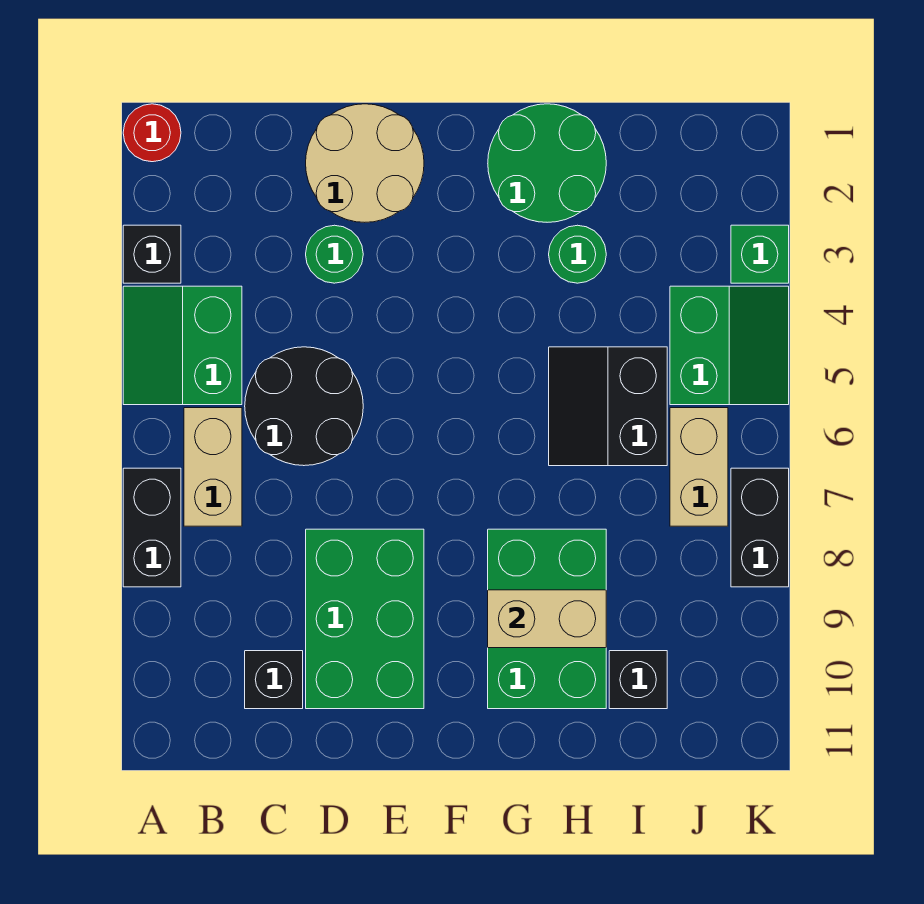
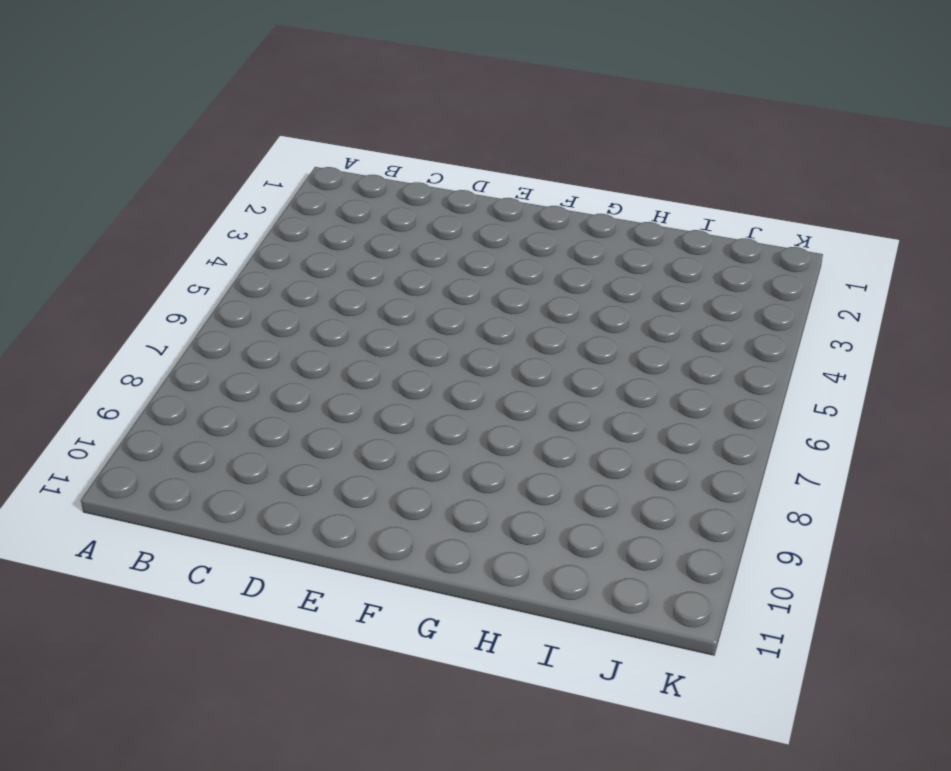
none -> red round brick A1 level 1
none -> black brick A3 level 1
none -> green slope A4:B5 level 1 top B

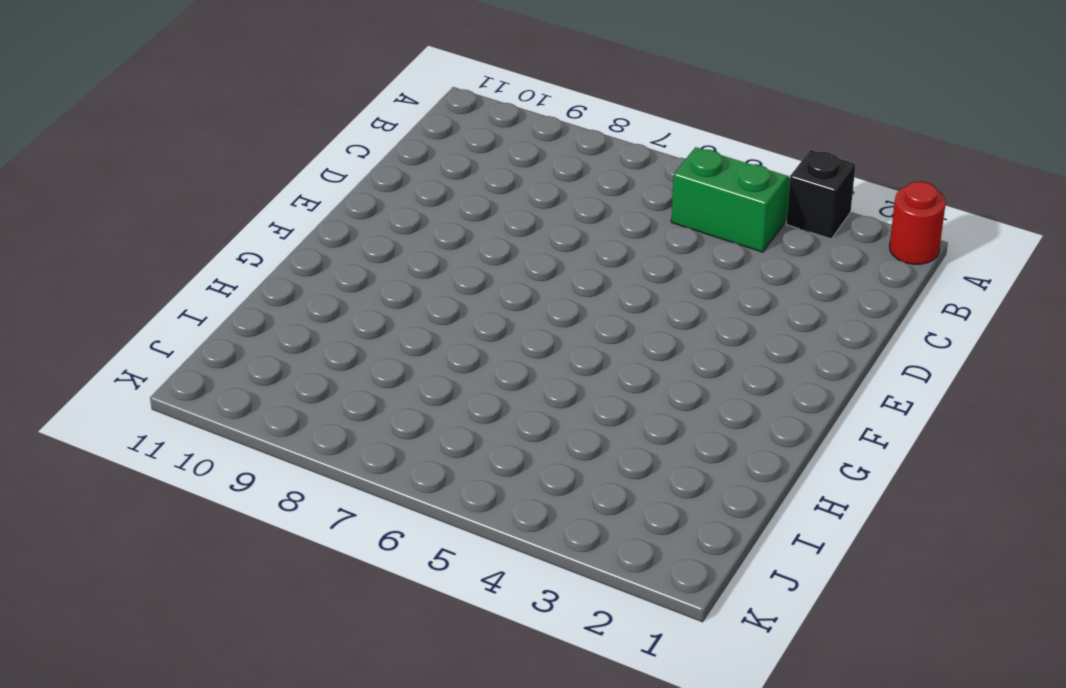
none -> black brick A7:A8 level 1
none -> tan brick B6:B7 level 1
none -> black round brick C5:D6 level 1

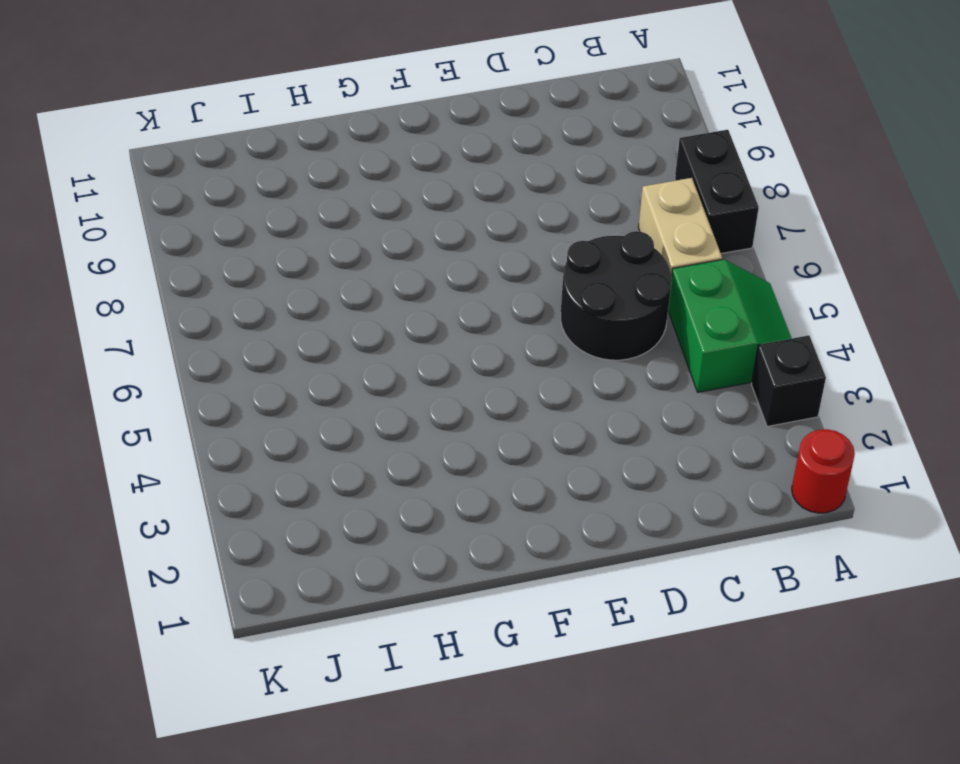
none -> black brick C10 level 1
none -> tan round brick D1:E2 level 1
none -> green round brick D3 level 1

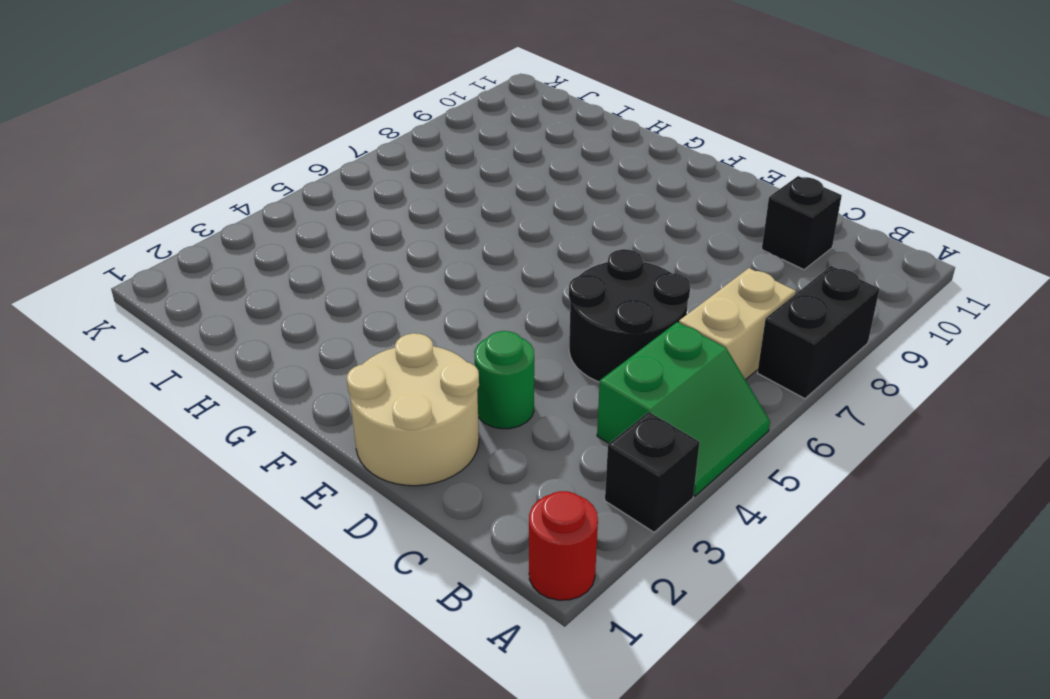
none -> green brick D8:E10 level 1
none -> green round brick G1:H2 level 1
none -> green brick G8:H10 level 1

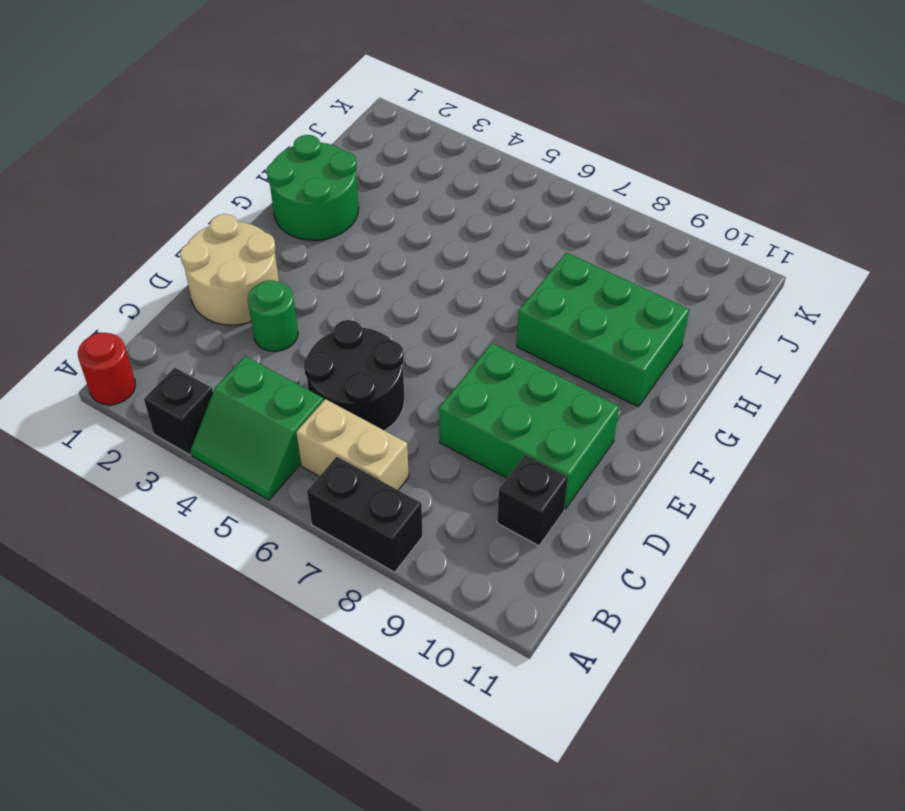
none -> green round brick H3 level 1
none -> black slope H5:I6 level 1 top I
none -> black brick I10 level 1

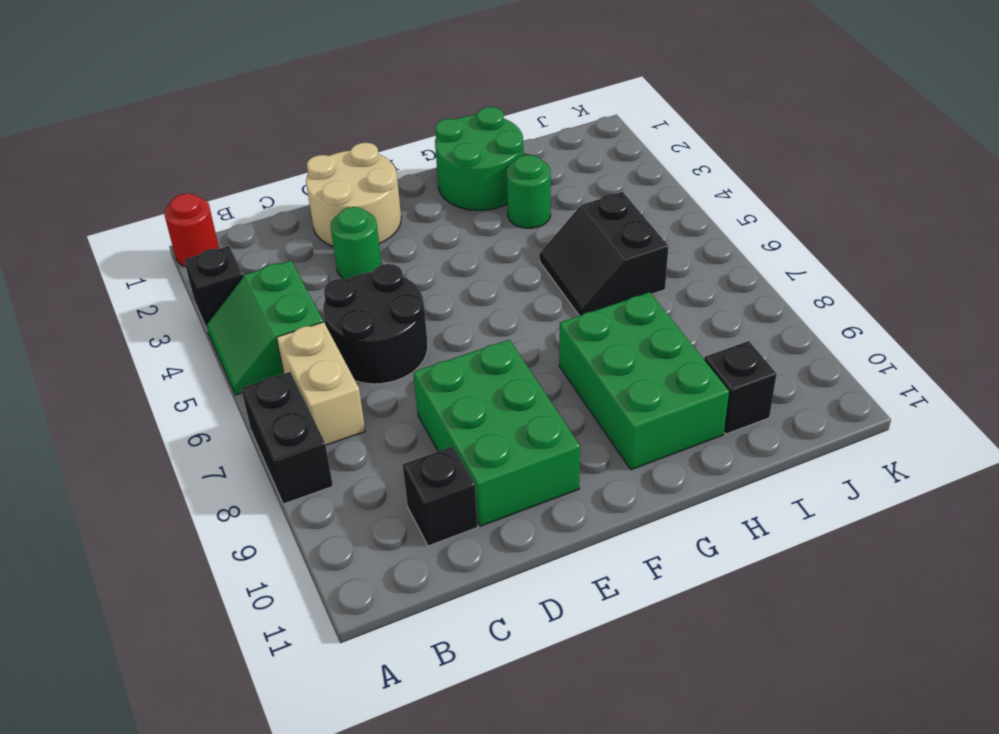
none -> green slope J4:K5 level 1 top J
none -> tan brick J6:J7 level 1
none -> green brick K3 level 1

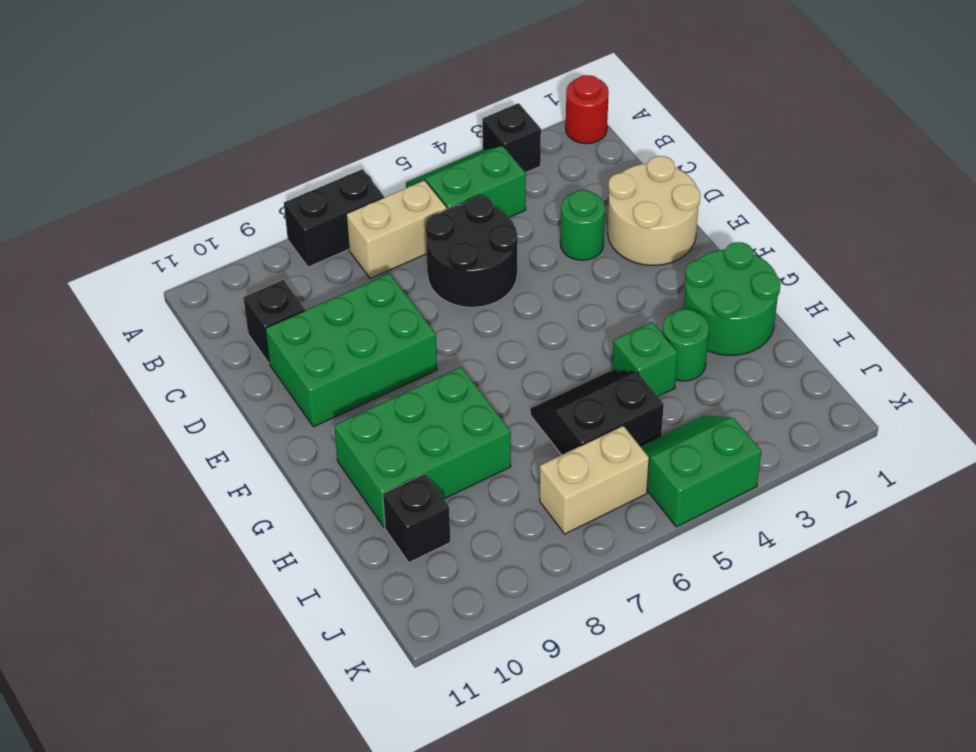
green brick H4 level 1 -> green brick K3 level 1
green slope J4:K5 level 1 top K -> green slope J4:K5 level 1 top J
none -> black brick K7:K8 level 1
none -> tan brick G9:H9 level 2

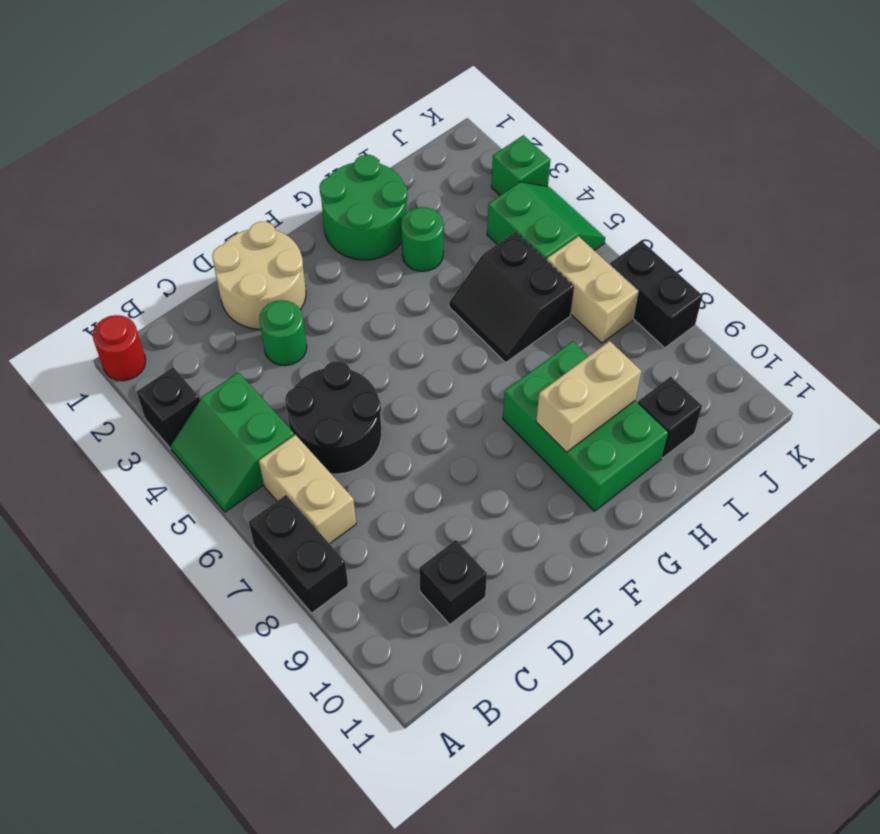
none -> green brick D8:E10 level 1

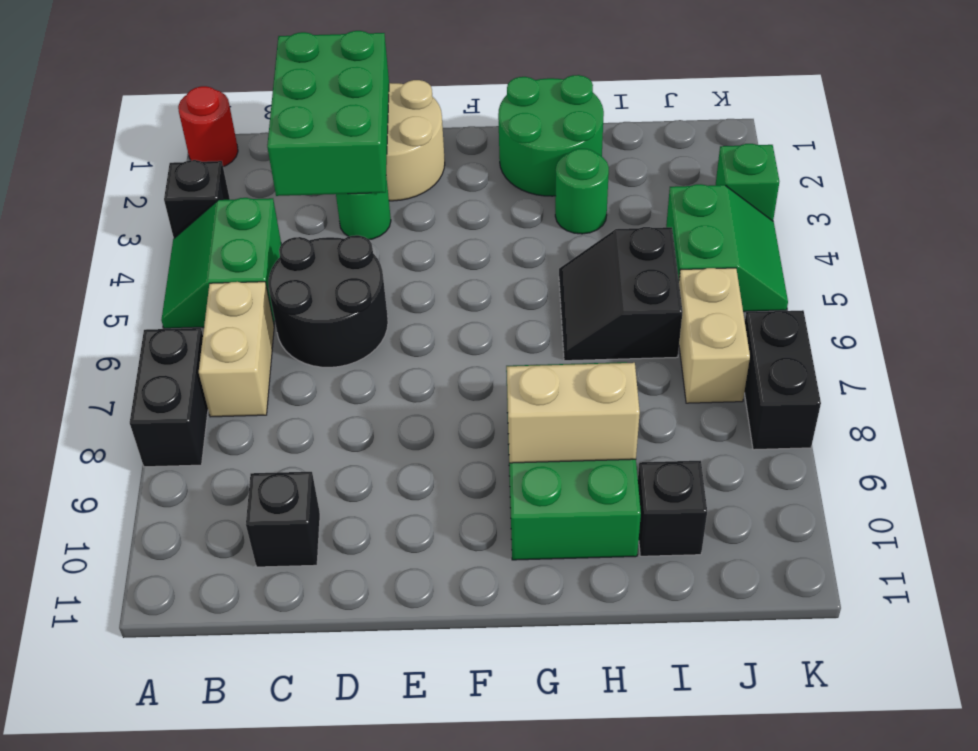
green brick C1:D3 level 2 -> green brick D8:E10 level 1

